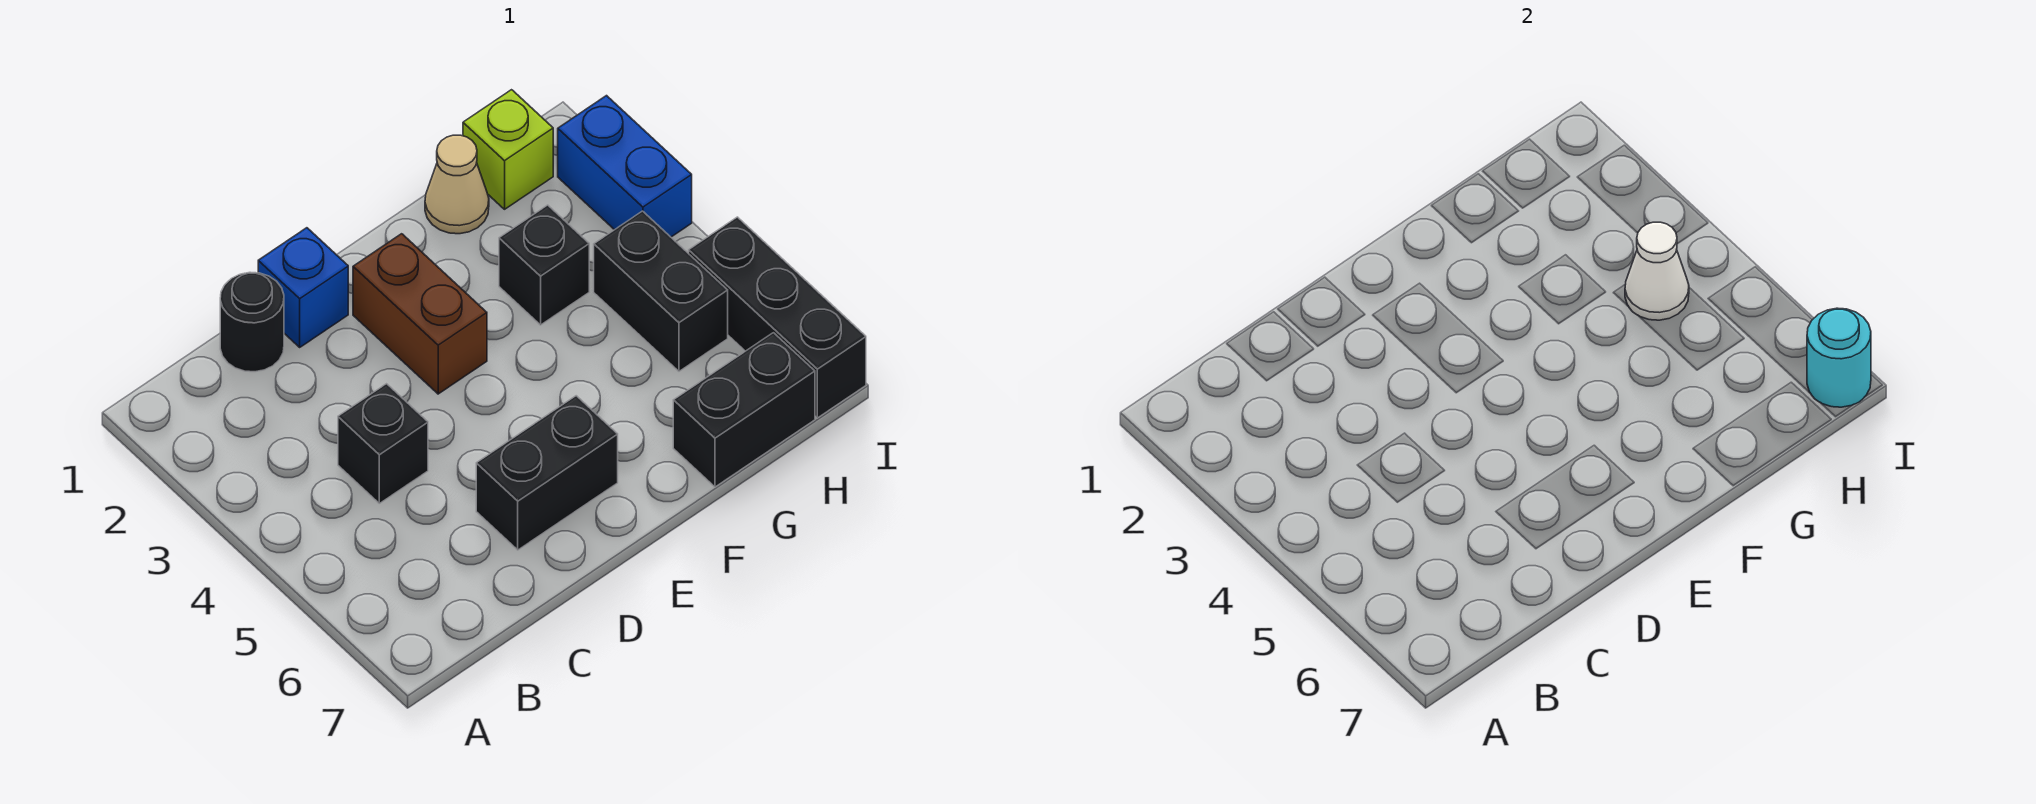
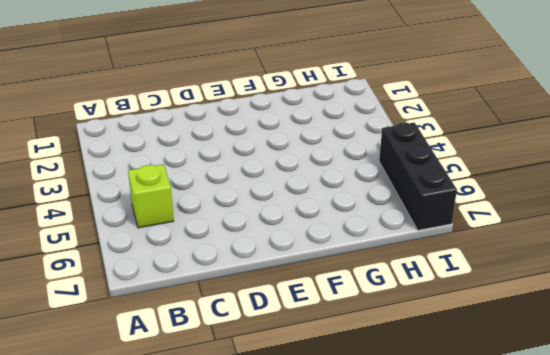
lime brick B5 level 1 -> lime brick H1 level 1
none -> black round brick C1 level 1
none -> black brick C4 level 1
none -> blue brick D1 level 1

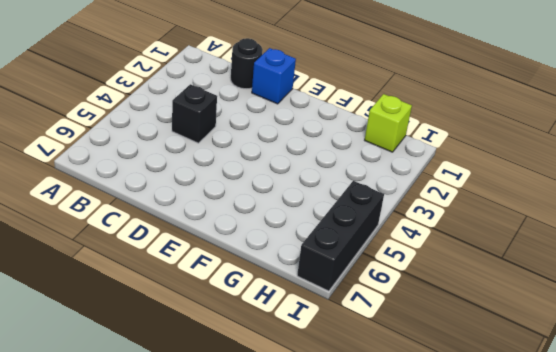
none -> black brick D6:E6 level 1
none -> brown brick E2:E3 level 1
none -> tan cone G1 level 1

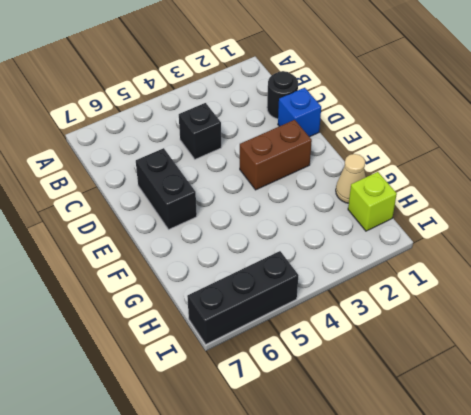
none -> black brick G3 level 1
none -> black brick G7:H7 level 1
none -> black brick H4:H5 level 1

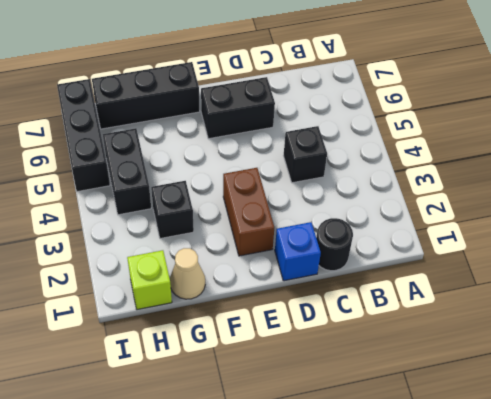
black brick F7:H7 level 1 -> black brick G7:H7 level 1
none -> blue brick I2:I3 level 1
none -> white cone H4 level 2
none -> cyan round brick I7 level 2

